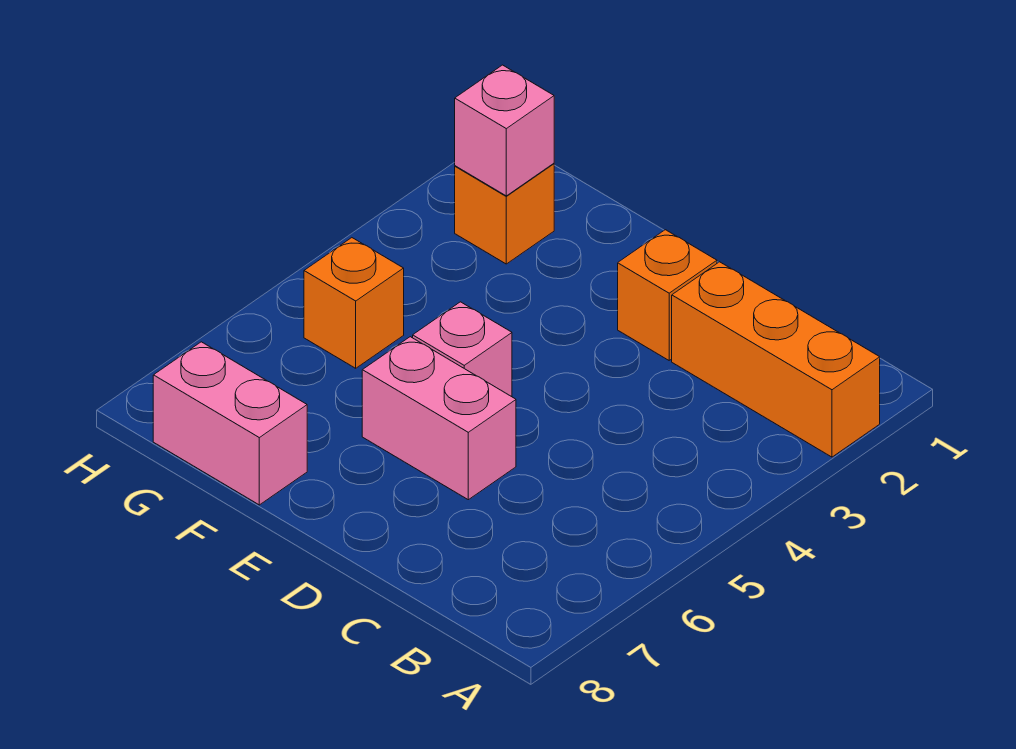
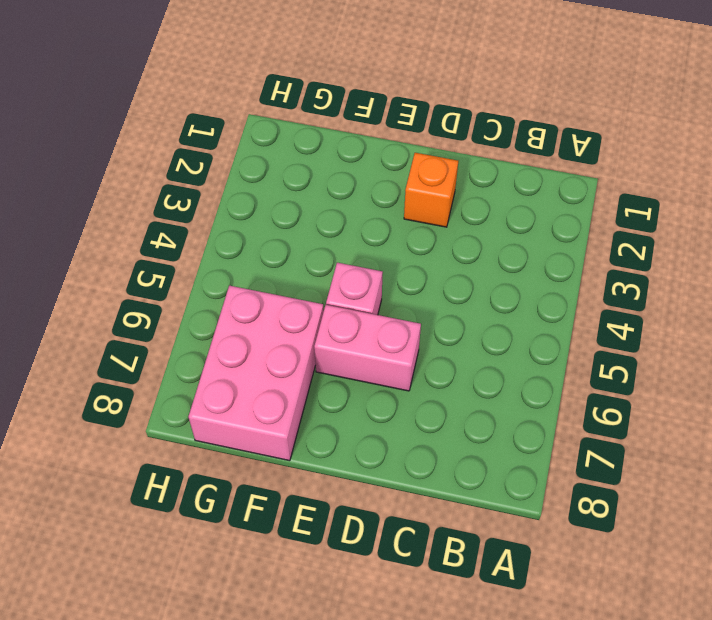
pink brick F6:G8 level 1 -> pink brick F8:G8 level 1
none -> orange brick A2:C2 level 1
none -> orange brick G2 level 1

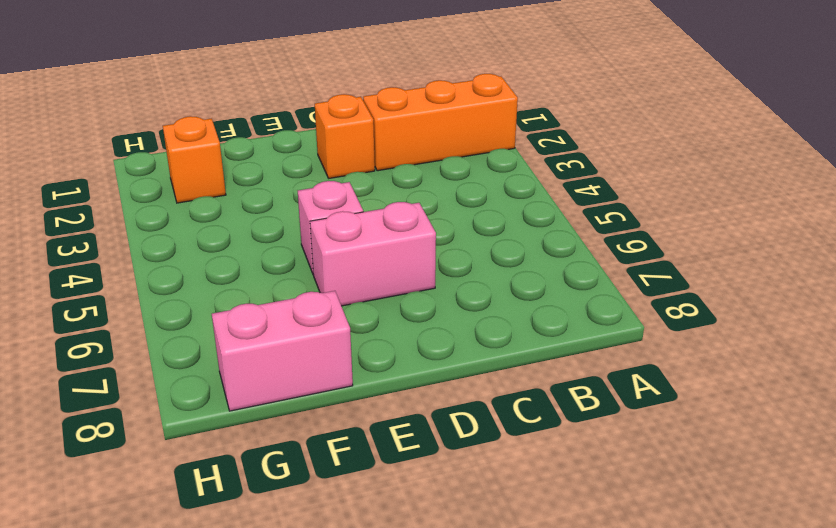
none -> orange brick G5 level 1
none -> pink brick G2 level 2

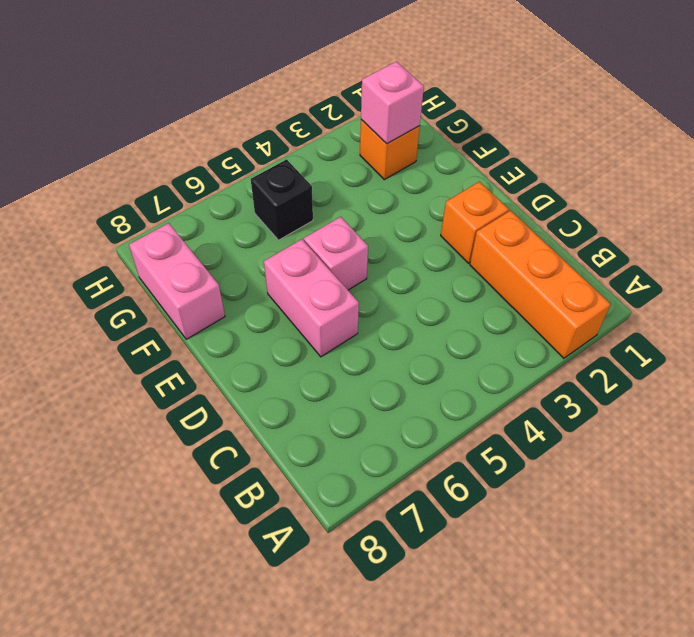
black brick G5 level 1 -> orange brick G5 level 1

